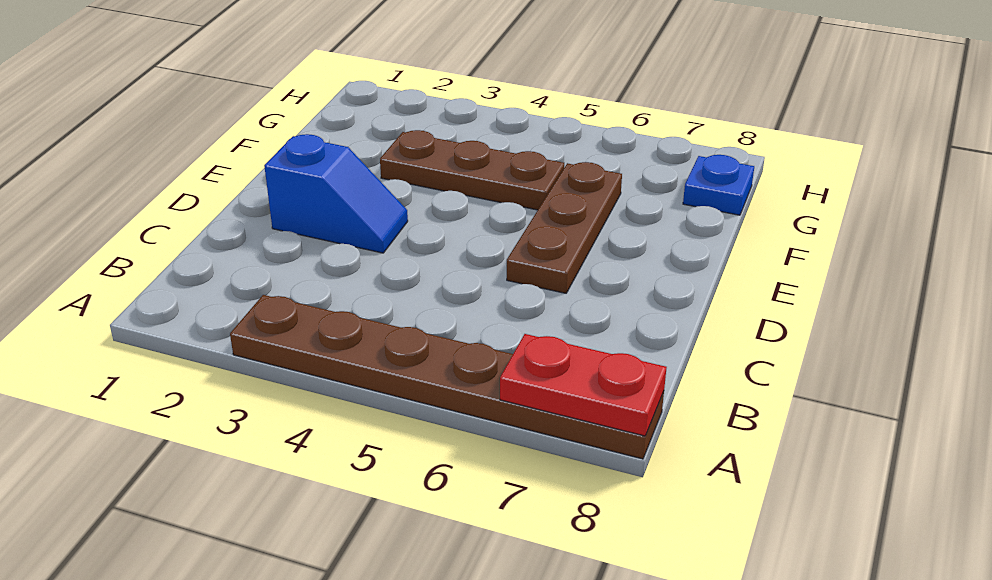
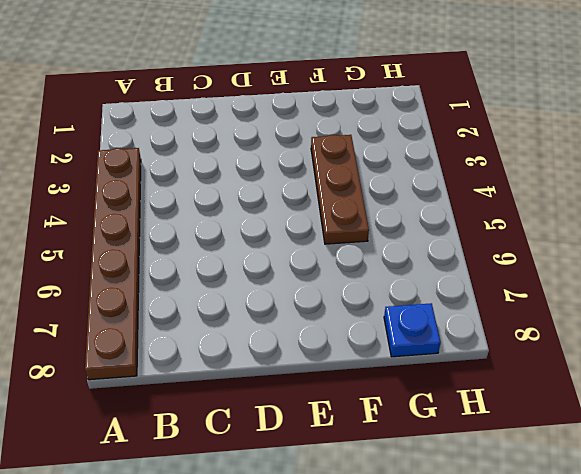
none -> blue slope D2:D3 level 1 top 2
none -> brown plate D6:F6 level 1

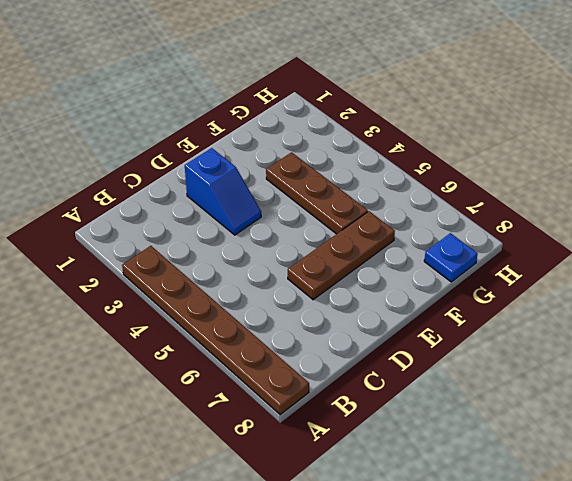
none -> red plate A7:A8 level 2

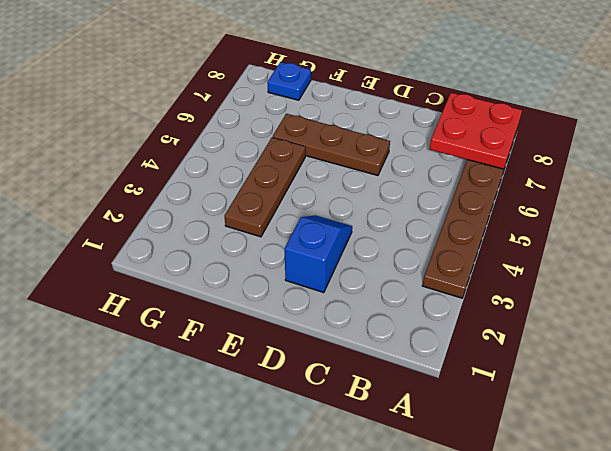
red plate A7:B8 level 2 -> red plate A7:A8 level 2

